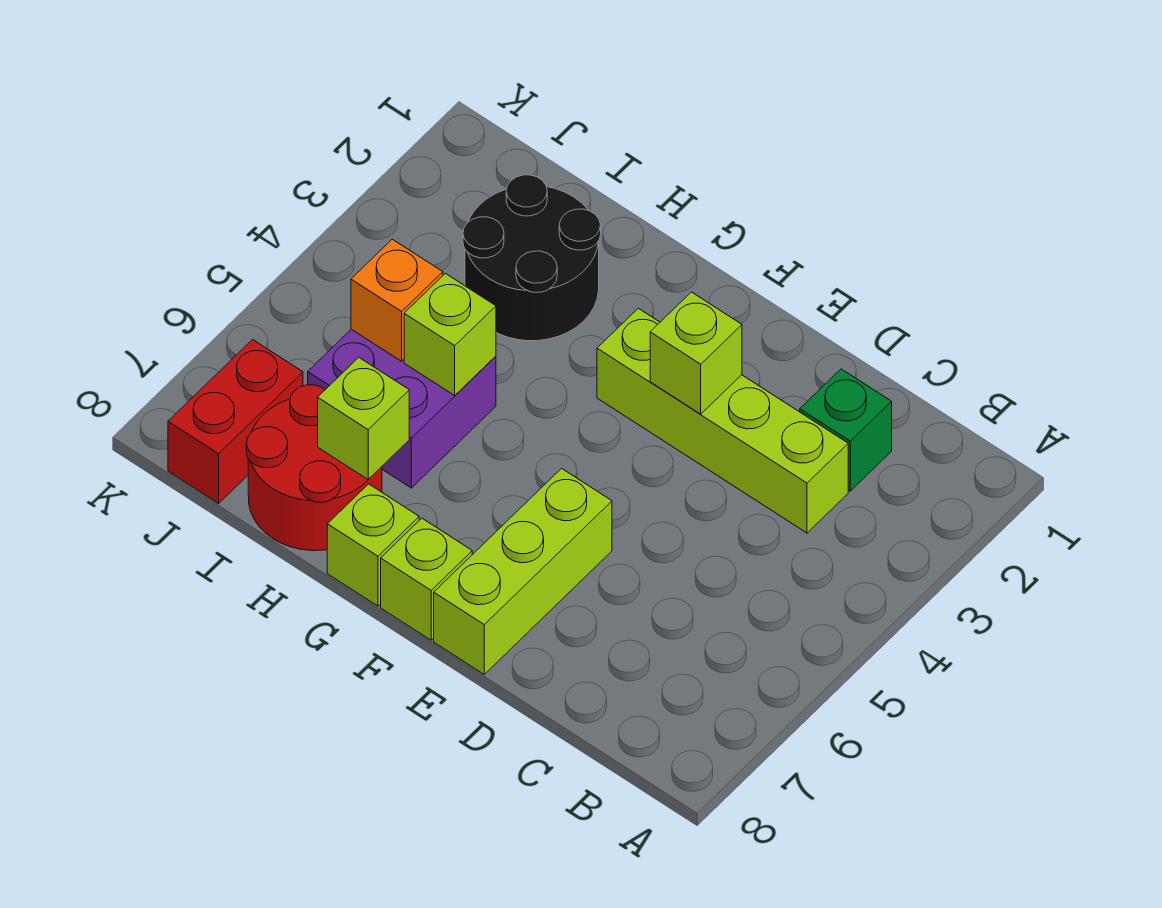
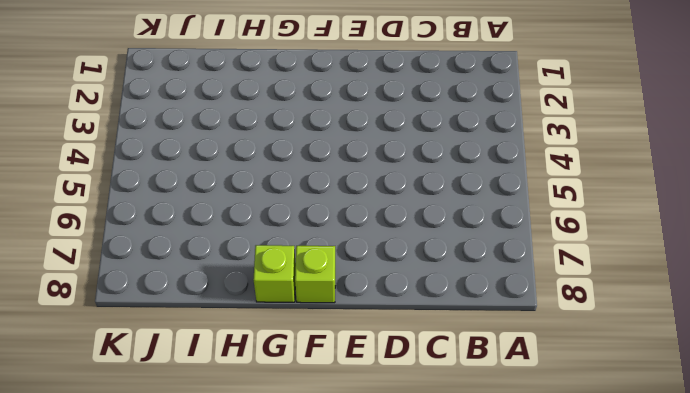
none -> green brick C2 level 1
none -> lime brick C3:F3 level 1
none -> lime brick E6:E8 level 1

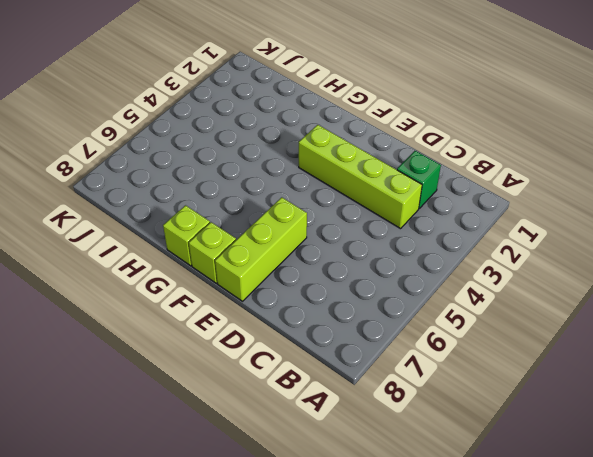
none -> black round brick H2:I3 level 1
none -> purple brick H5:I6 level 1
none -> red round brick H7:I8 level 1

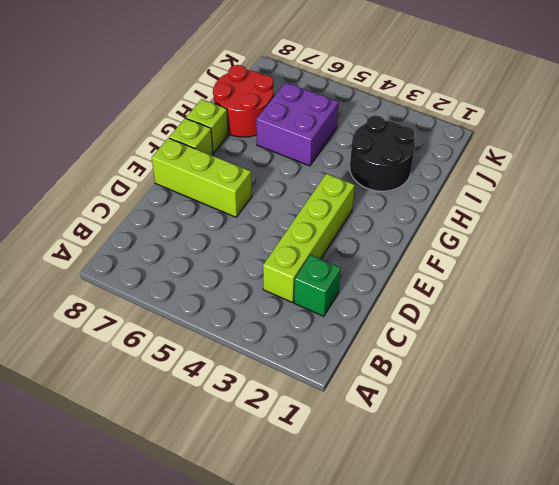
none -> red brick J7:J8 level 1
none -> lime brick E3 level 2
none -> lime brick H5 level 2

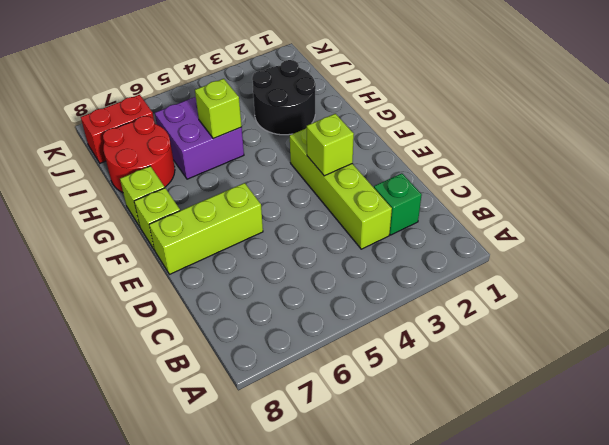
none -> lime brick H7 level 2
none -> orange brick I5 level 2

